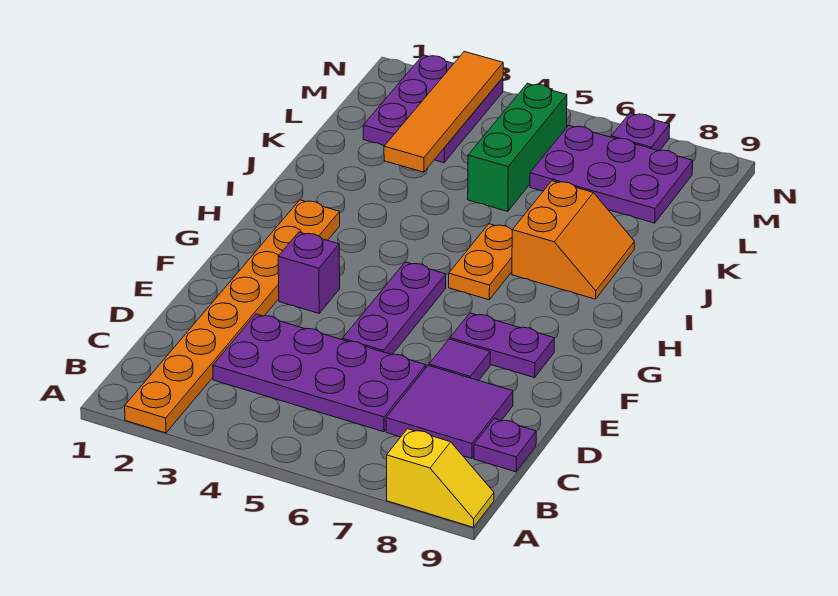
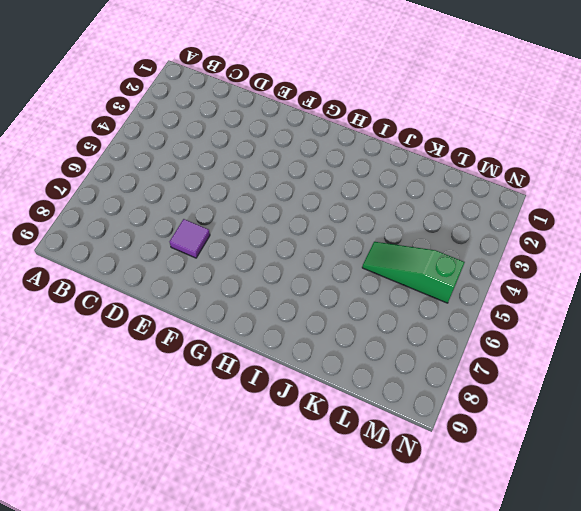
green slope K5:M5 level 1 top M -> green brick K5:M5 level 1
none -> orange plate A2:H2 level 1
none -> yellow slope A8:A9 level 1 top 8
none -> purple plate C3:D6 level 1

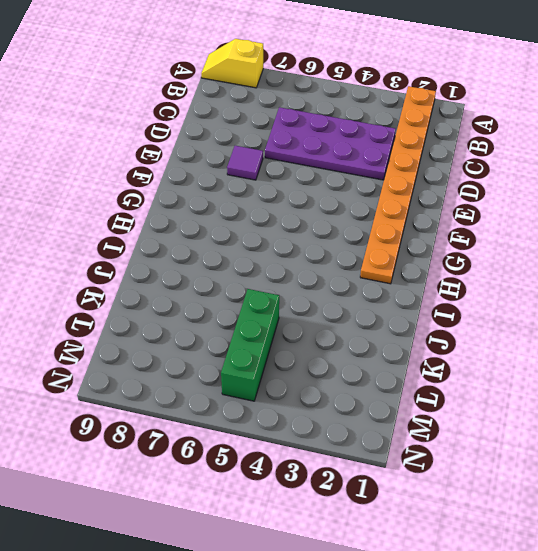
none -> purple tile C7:D8 level 1
none -> purple plate C9 level 1
none -> purple plate E5:G5 level 1

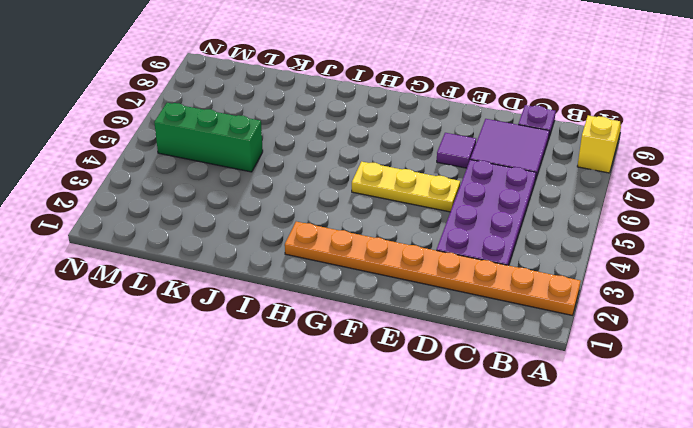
yellow plate E5:G5 level 1 -> purple plate E5:G5 level 1
none -> purple brick F3 level 1
none -> purple plate F7:F8 level 1
none -> orange plate H6:I6 level 1

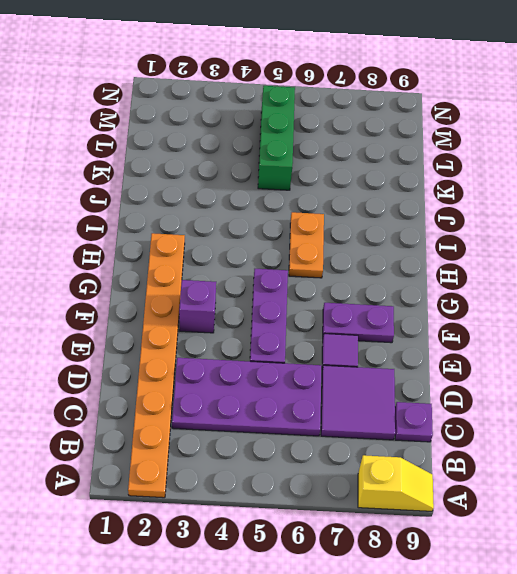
none -> orange slope I7:J8 level 1 top 7
none -> purple plate L2:N3 level 1
none -> purple plate L6:M8 level 1

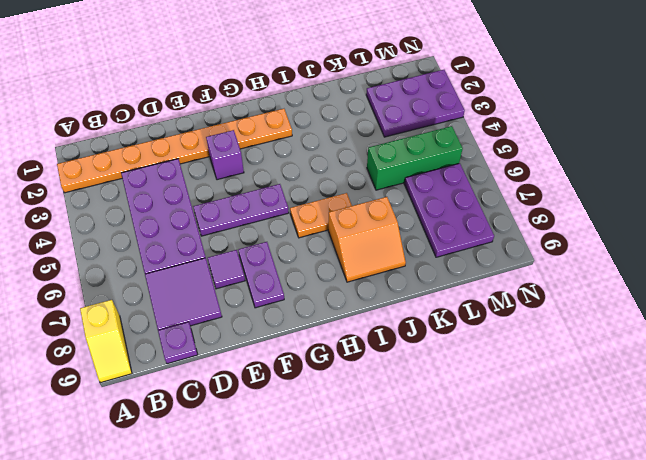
none -> purple plate N7 level 1
none -> orange tile K3:N3 level 2

